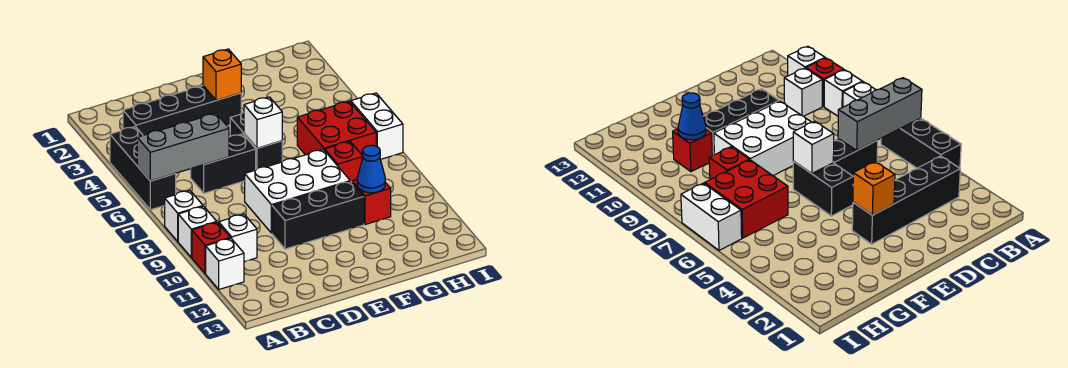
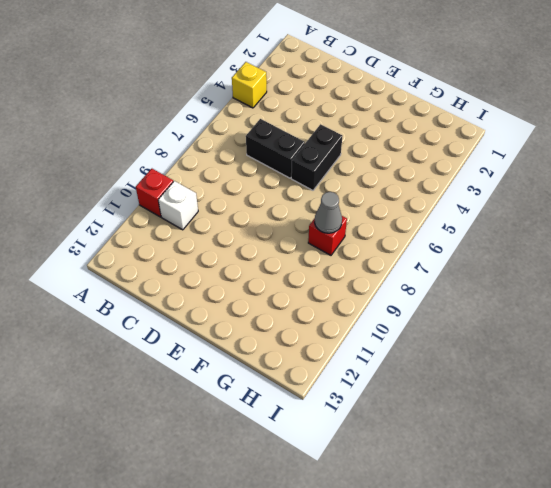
yellow brick A4 level 1 -> black brick A4:A6 level 1
grey cone G8 level 2 -> none
none -> white brick A8 level 1
none -> white brick A9 level 1
none -> white brick A11 level 1

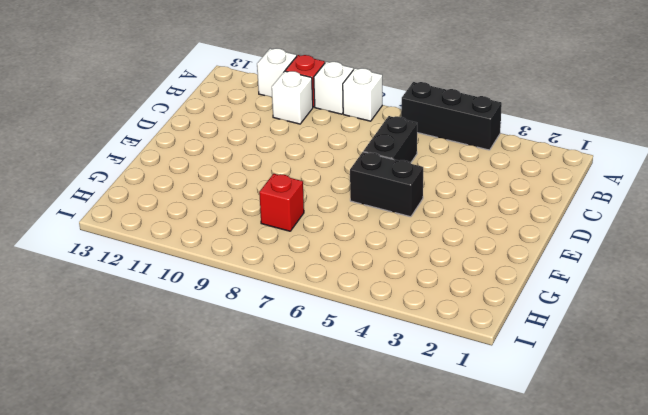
none -> black brick B3:E3 level 1
none -> white brick D8:F9 level 1
none -> black brick D10:F10 level 1

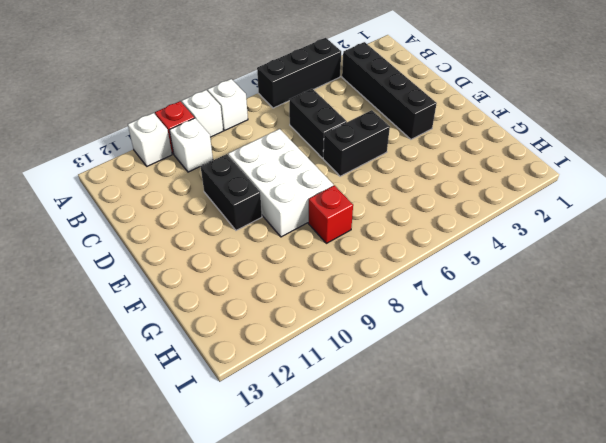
black brick D10:E10 level 1 -> black brick D10:F10 level 1
none -> red brick G6:H7 level 1
none -> red brick G10 level 1
none -> white brick I6:I7 level 1

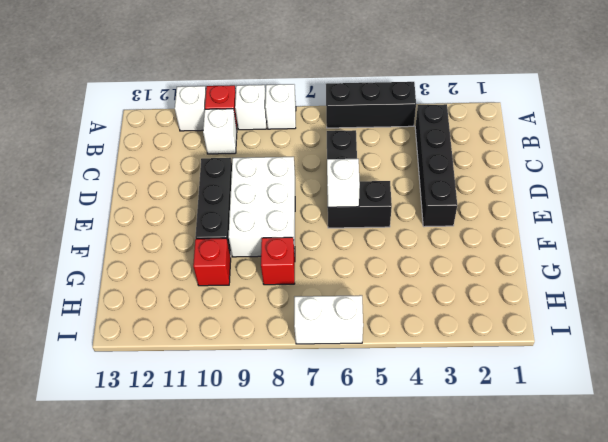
none -> red brick G6:H7 level 1
none -> grey brick A6:C6 level 2
none -> orange brick E3 level 2

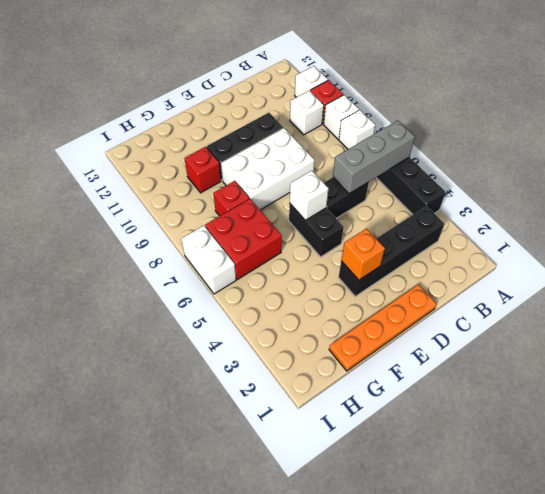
orange plate D1:G1 level 1 -> none
none -> blue cone G10 level 2

